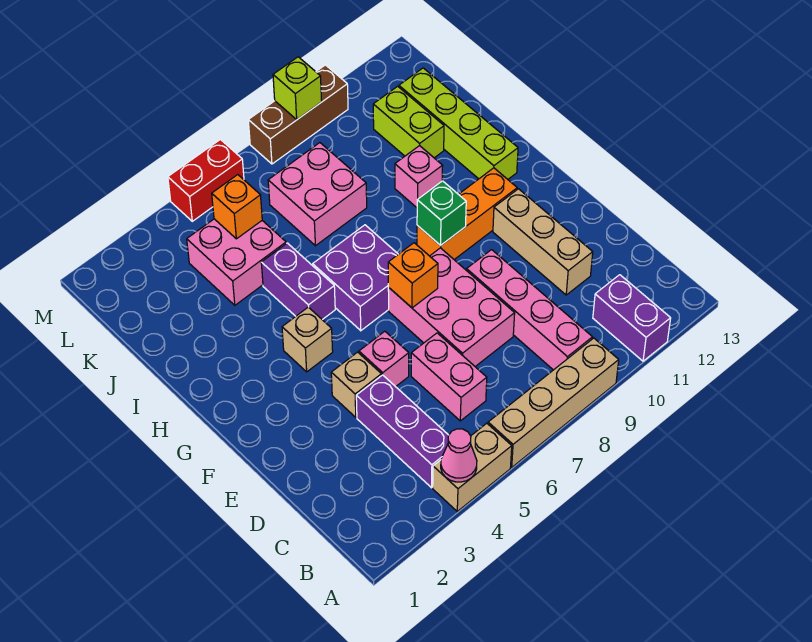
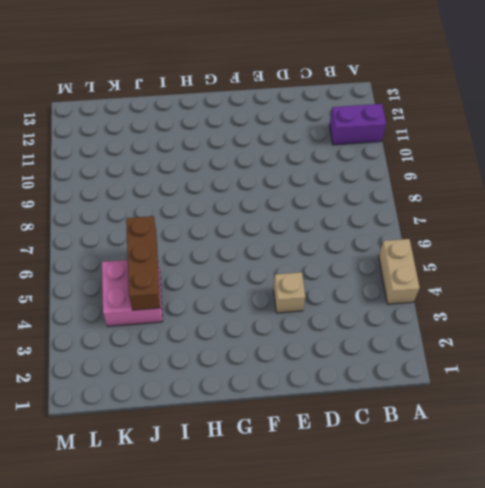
brown brick J4:J6 level 2 -> brown brick M8:M10 level 1
none -> tan brick A6:A9 level 1
none -> purple brick B4:D4 level 1
none -> pink brick B9:E9 level 1

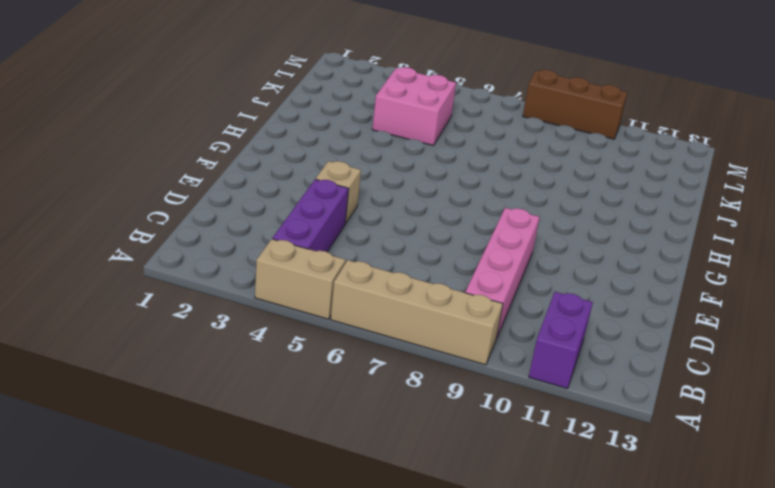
none -> pink brick C6:D6 level 1
none -> pink brick D7:F8 level 1
none -> tan brick D11:F11 level 1

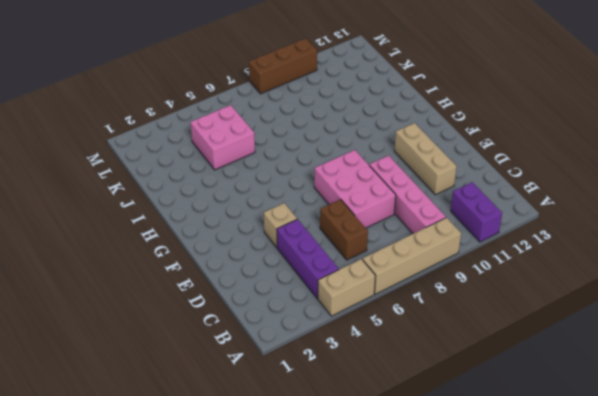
brown brick C6:D6 level 1 -> pink brick C6:D6 level 1
none -> pink brick E5 level 1
none -> tan brick G4 level 1
none -> purple brick G6:H7 level 1

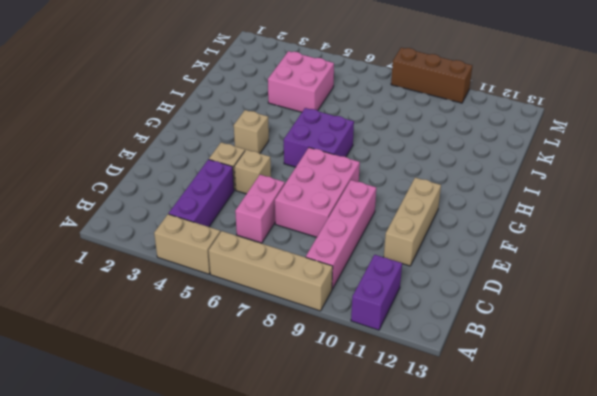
tan brick E5 level 1 -> pink brick E5 level 1
none -> orange brick G9:G11 level 1
none -> purple brick H5:I5 level 1
none -> lime brick H12:K12 level 1

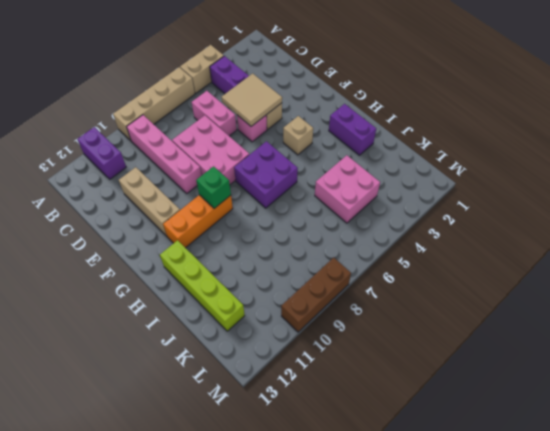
tan tile D4:E5 level 2 -> none
purple brick H2:I2 level 1 -> purple brick H5:I5 level 1
none -> pink brick I10 level 1
none -> pink brick J7:K8 level 1
none -> lime brick J11:K11 level 1

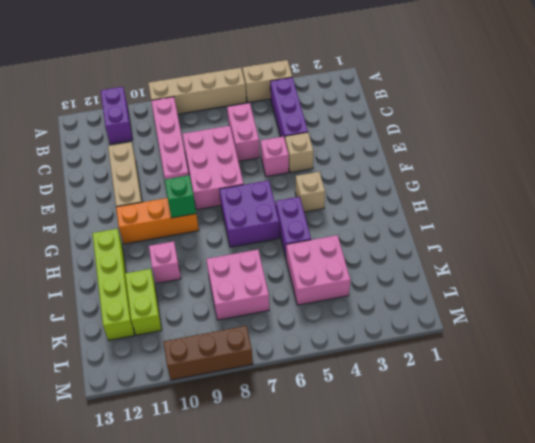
none -> red brick M5:M6 level 1
none -> pink cone A4 level 2
none -> orange brick F7 level 2

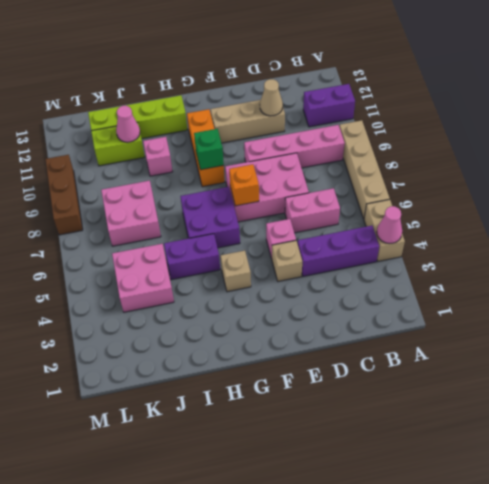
tan cone D11 level 2 -> none
pink cone J11 level 2 -> none
none -> red brick M5:M6 level 1
none -> orange brick K5 level 2
none -> lime brick M9 level 2

